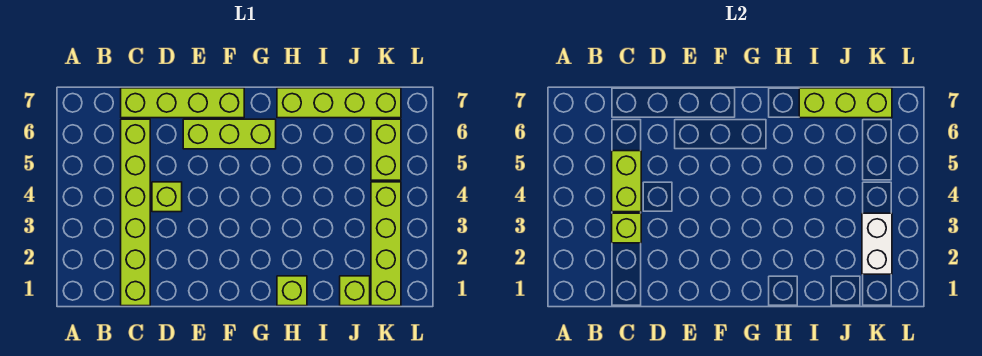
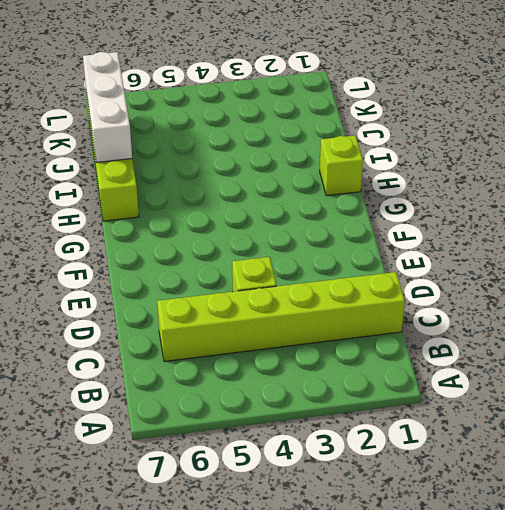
white brick I7:K7 level 2 -> lime brick I7:K7 level 2
none -> lime brick C7:F7 level 1
none -> lime brick E6:G6 level 1
none -> lime brick J1 level 1

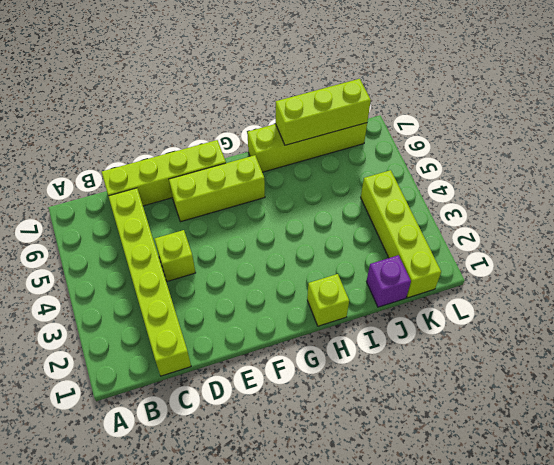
purple brick J1 level 1 -> lime brick J1 level 1
none -> lime brick K5:K6 level 1
none -> lime brick C3 level 2
none -> lime brick C4:C5 level 2

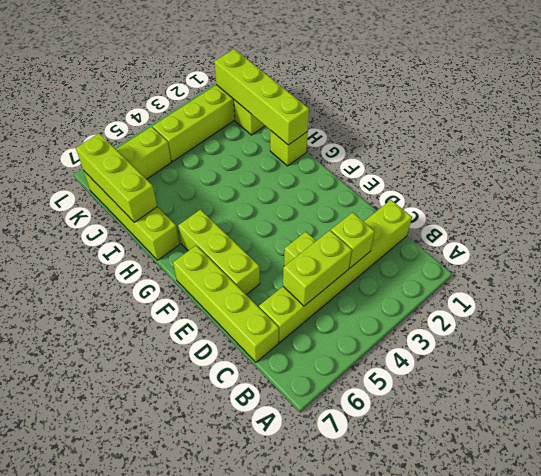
lime brick H1:K1 level 2 -> none
none -> white brick K2:K3 level 2

